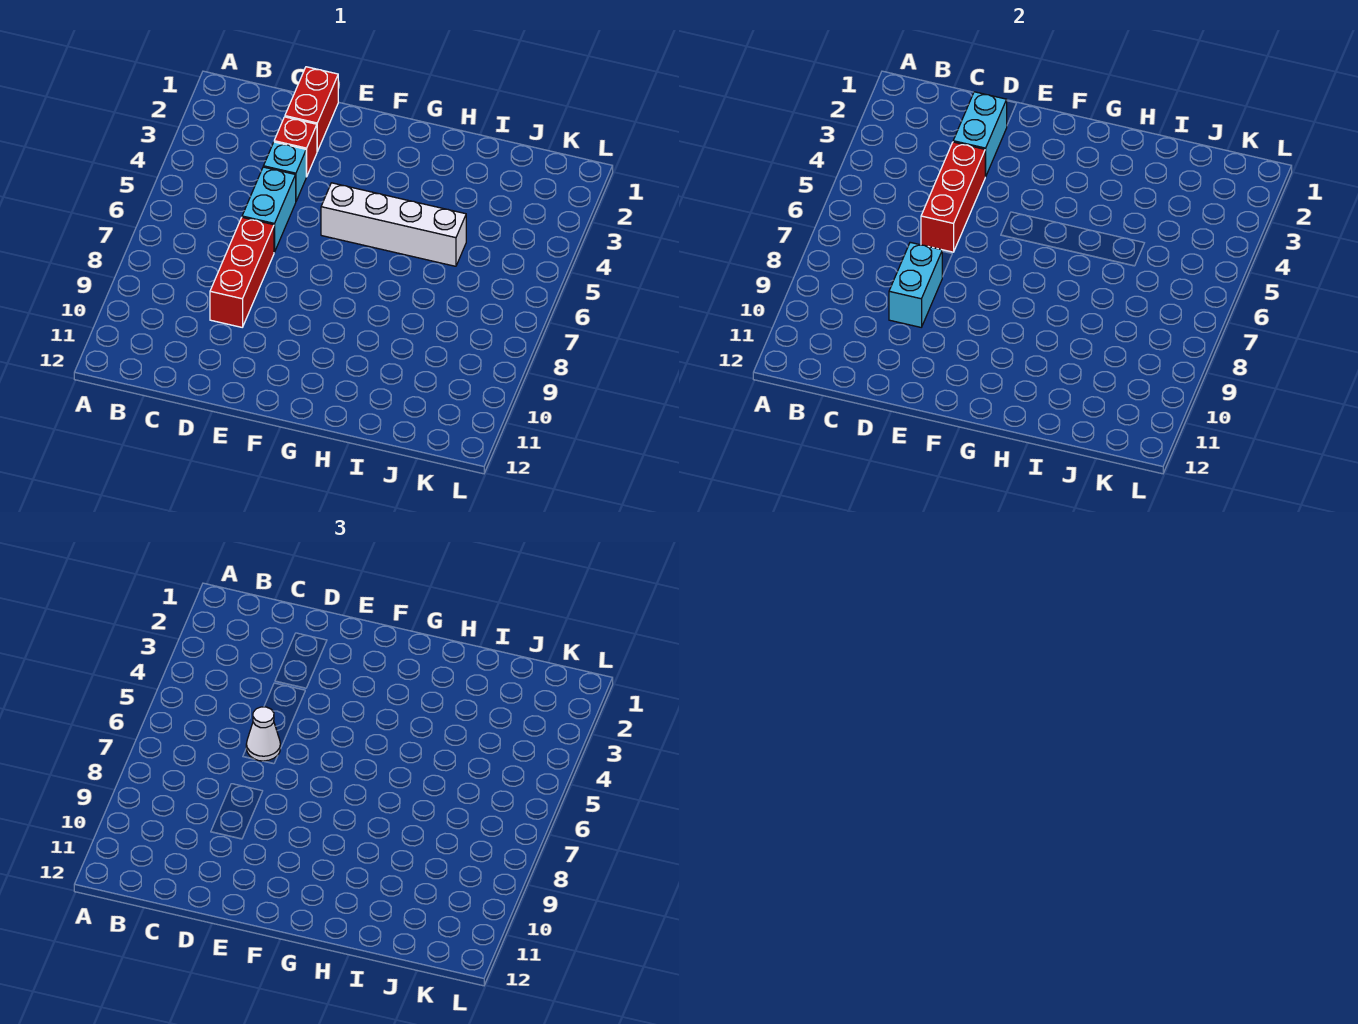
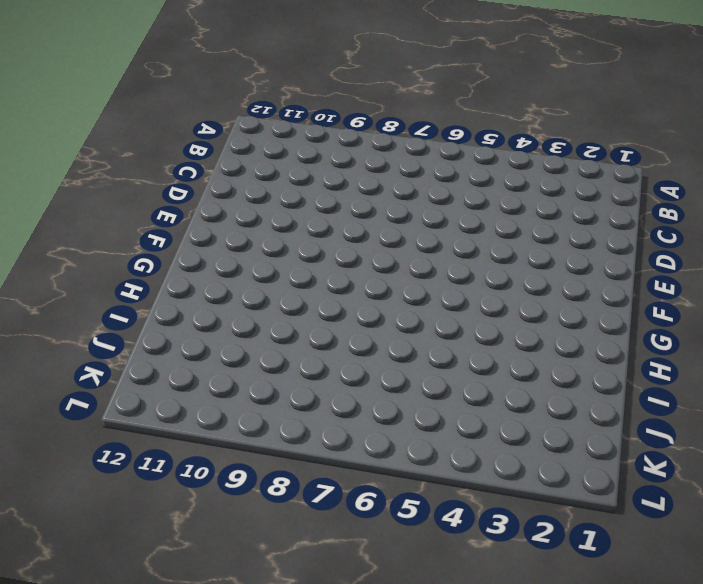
none -> red brick D1:D2 level 1
none -> red brick D3 level 1

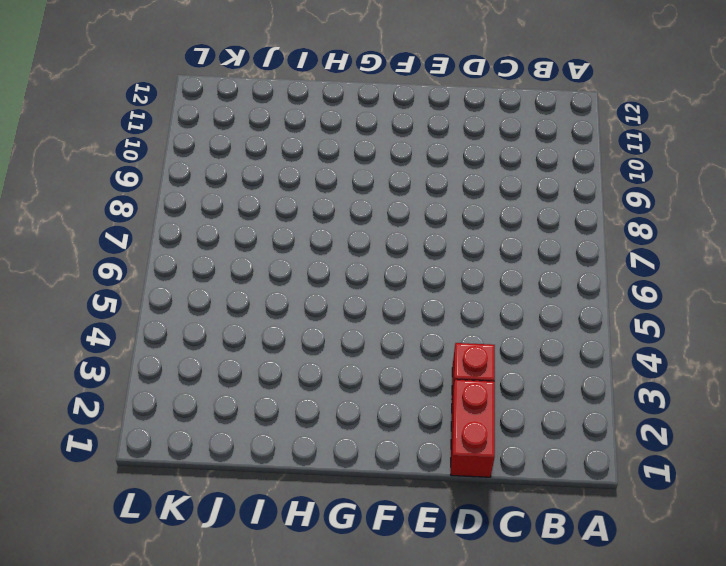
none -> cyan brick D4 level 1
none -> cyan brick D5:D6 level 1

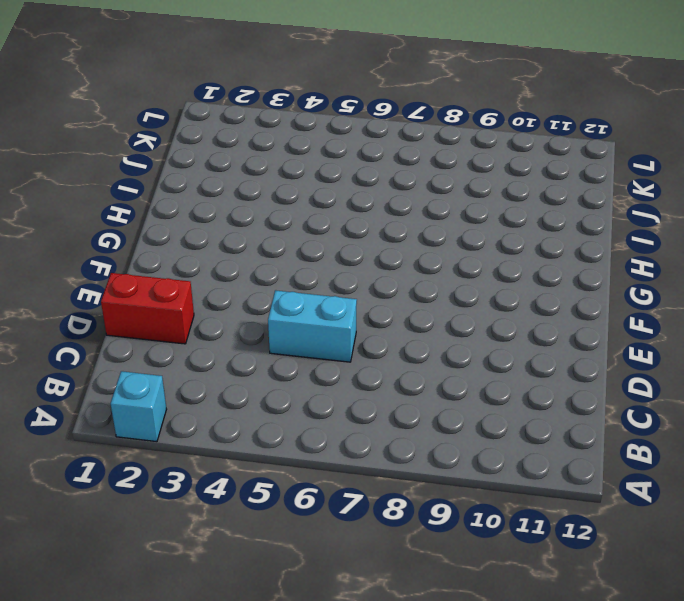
cyan brick A2 level 1 -> cyan brick D4 level 1
none -> red brick D3 level 1
none -> red brick D7:D9 level 1

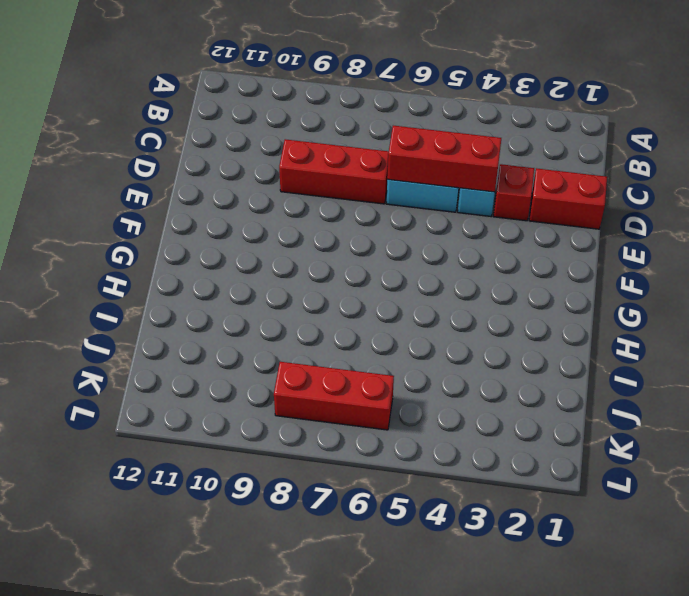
red brick K6:K8 level 1 -> none
none -> white brick F5:I5 level 1
none -> cyan brick D2:D3 level 2

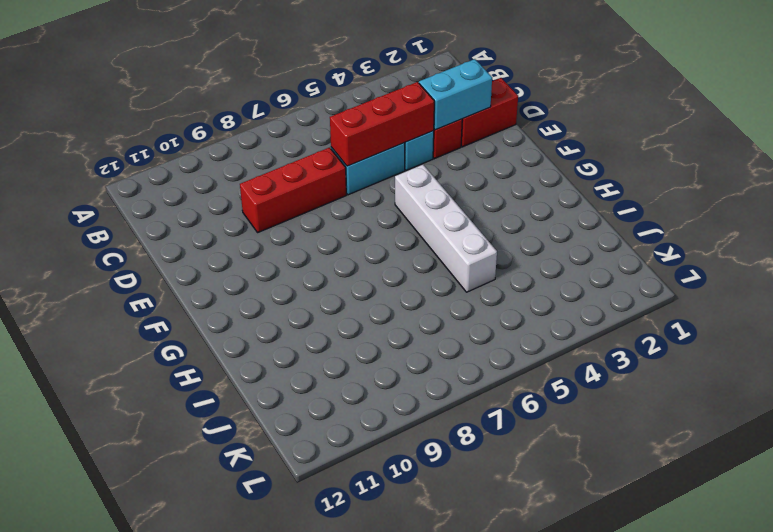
none -> cyan brick D8:D9 level 2
none -> white cone D6 level 3

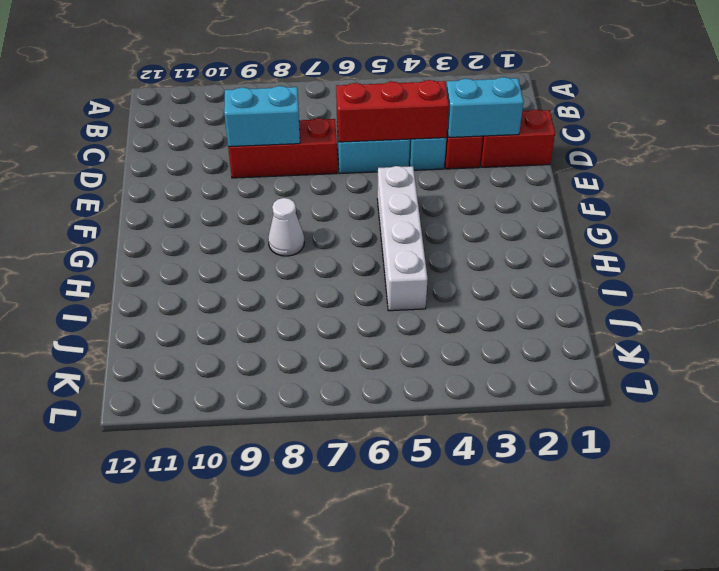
white cone G8 level 1 -> white cone D6 level 3

